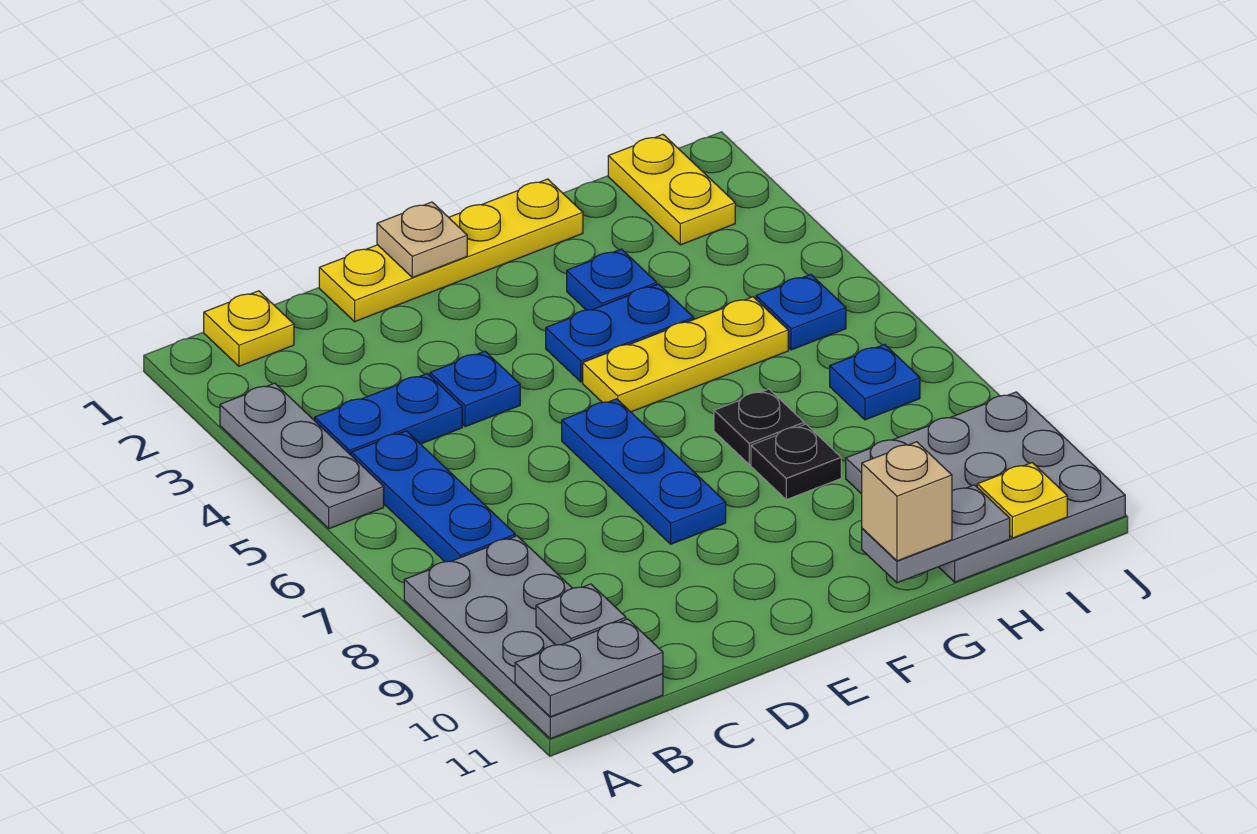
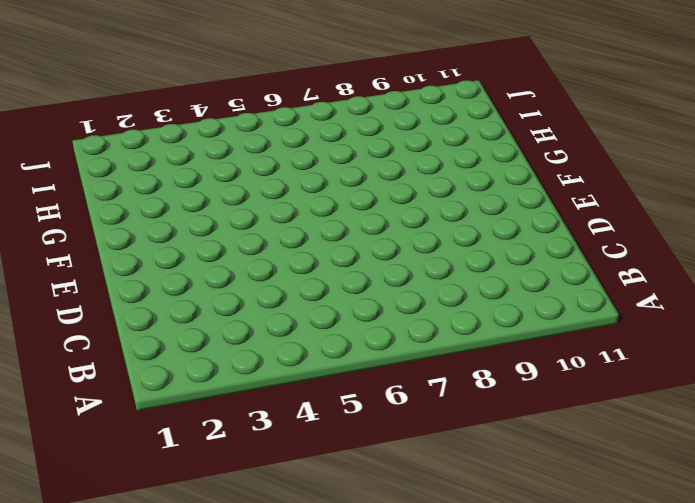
none -> grey plate A3:A5 level 1
none -> grey plate A8:B11 level 1
none -> yellow plate B1 level 1

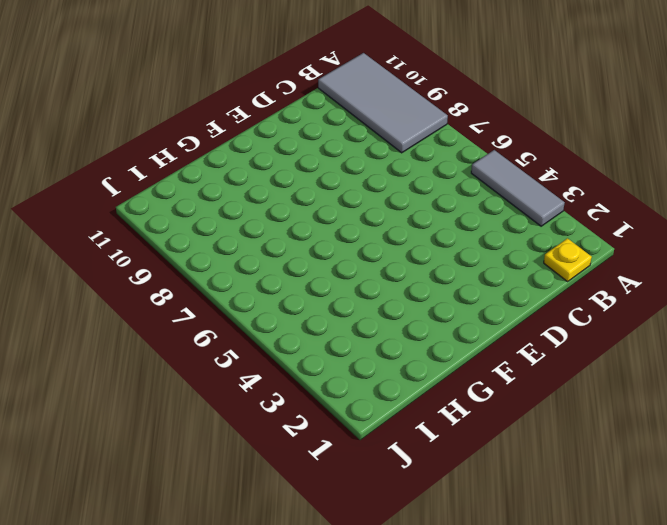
grey tile A3:A5 level 1 -> grey plate A3:A5 level 1
grey tile A8:B11 level 1 -> grey plate A8:B11 level 1
none -> blue plate B4:C4 level 1
none -> blue plate B5:B7 level 1
none -> yellow plate D1:G1 level 1

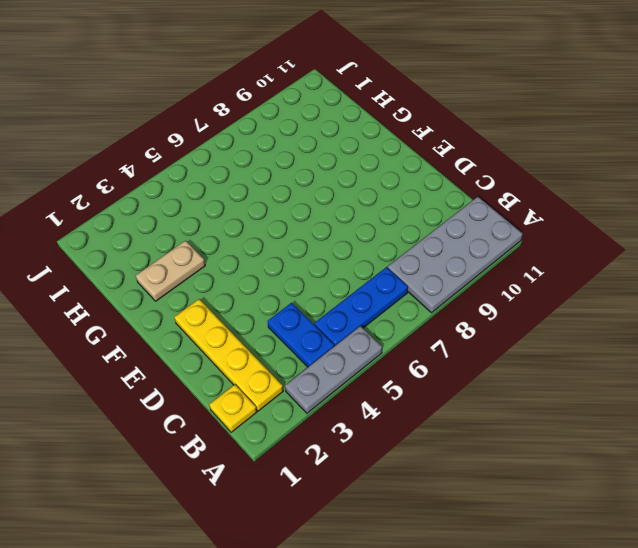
yellow plate B2:E2 level 1 -> yellow plate D1:G1 level 1
tan plate G2:G3 level 1 -> blue plate G3 level 1
none -> blue plate D4 level 1
none -> blue plate E6:E8 level 1
none -> blue plate F4:G4 level 1

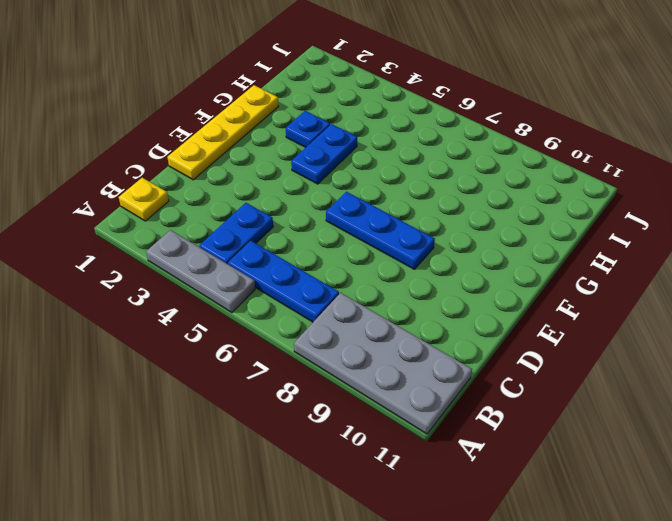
none -> blue plate D4 level 1
none -> yellow plate F5:H5 level 1
none -> black plate G7 level 1

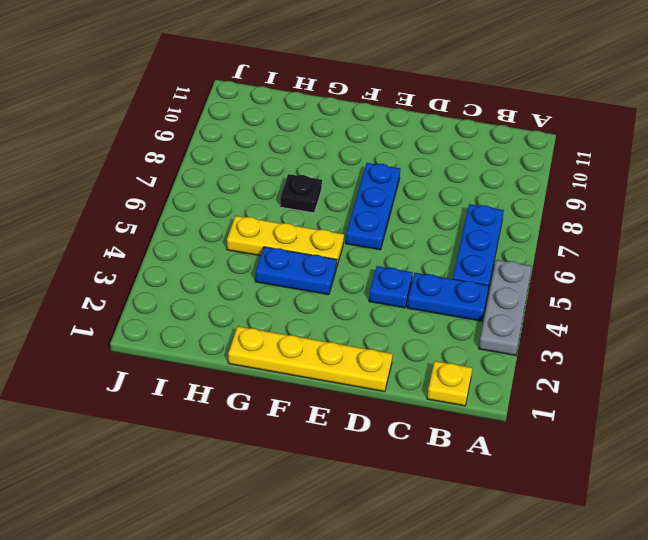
none -> grey plate A8:B11 level 1
none -> blue plate G3 level 1
none -> black plate G8 level 1

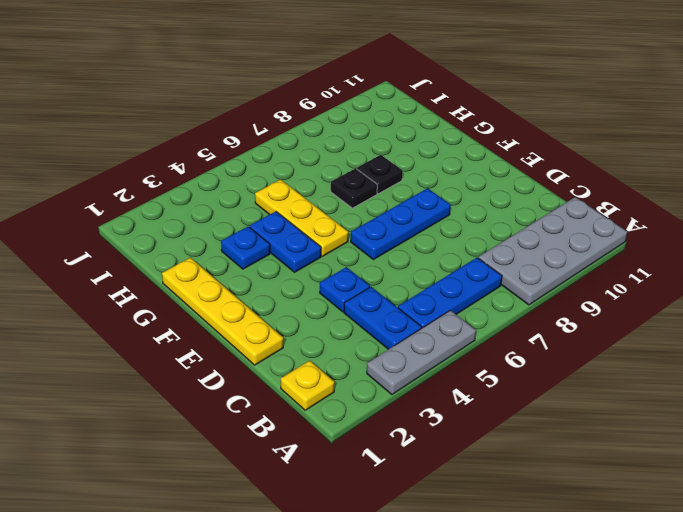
none -> grey plate H9:J11 level 1
none -> yellow plate I1:I2 level 1
none -> blue plate I5 level 1

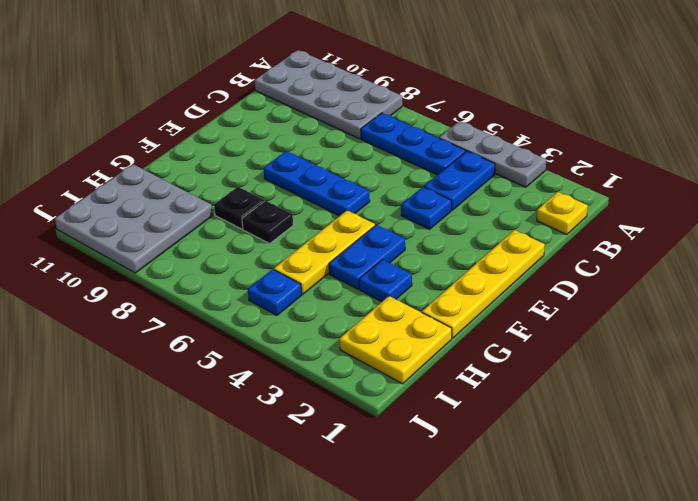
yellow plate H1:I2 level 1 -> yellow plate I1:I2 level 1
none -> blue plate I7 level 1
none -> grey plate A11:B11 level 2
none -> grey plate B10 level 2

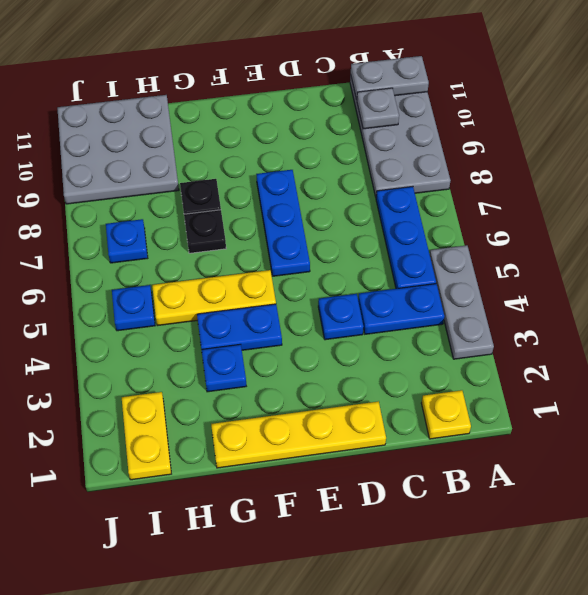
none -> tan plate E1 level 2
none -> grey plate G11:H11 level 2
none -> yellow plate I11 level 2

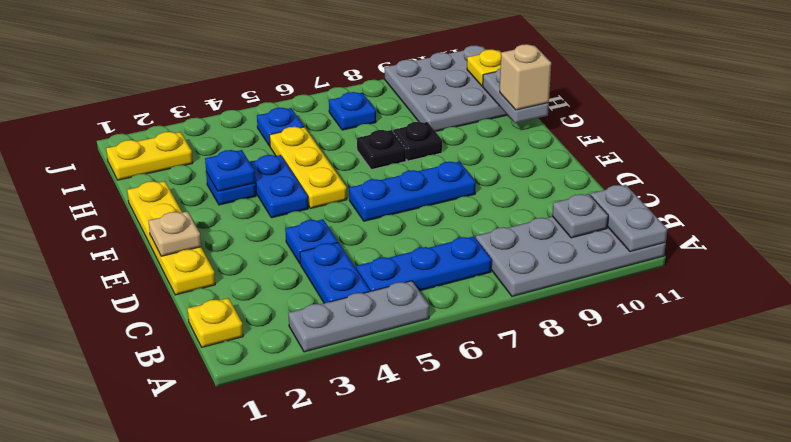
blue plate G3 level 2 -> none

